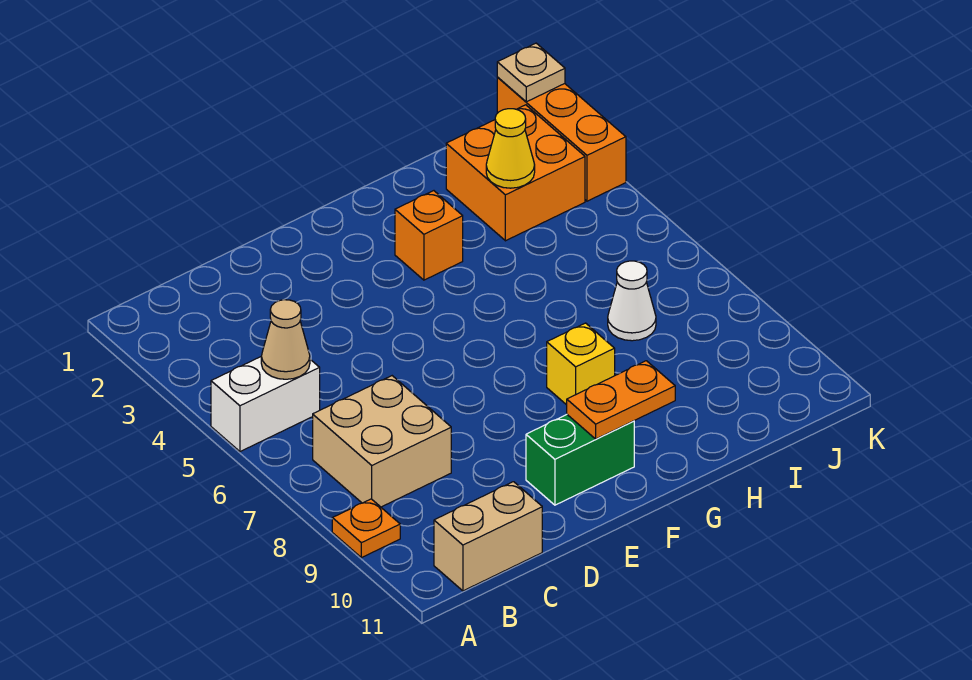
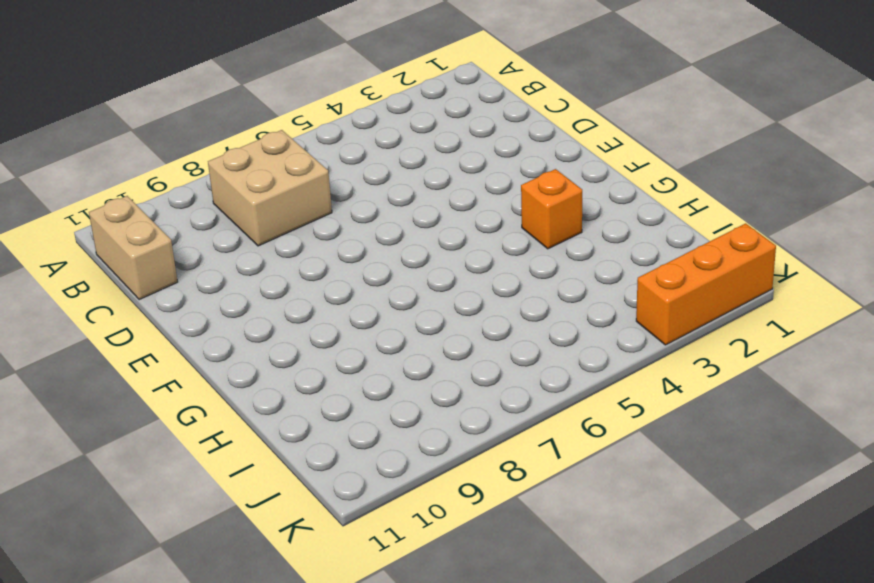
none -> white brick A5:B5 level 1
none -> orange plate A9 level 1
none -> green brick E10:F10 level 1

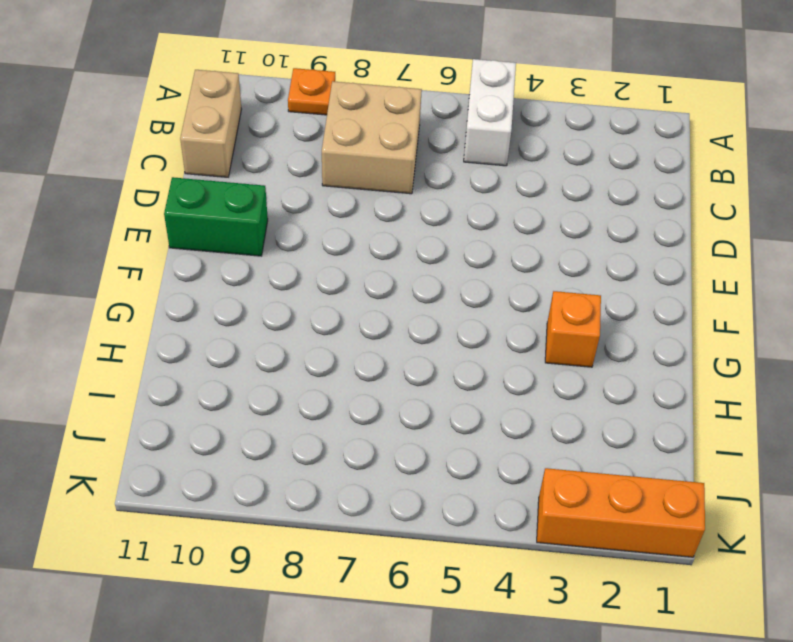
green brick E10:E11 level 1 -> green brick E10:F10 level 1
none -> yellow brick G8 level 1
none -> orange brick I2:J3 level 1
none -> white cone I7 level 1

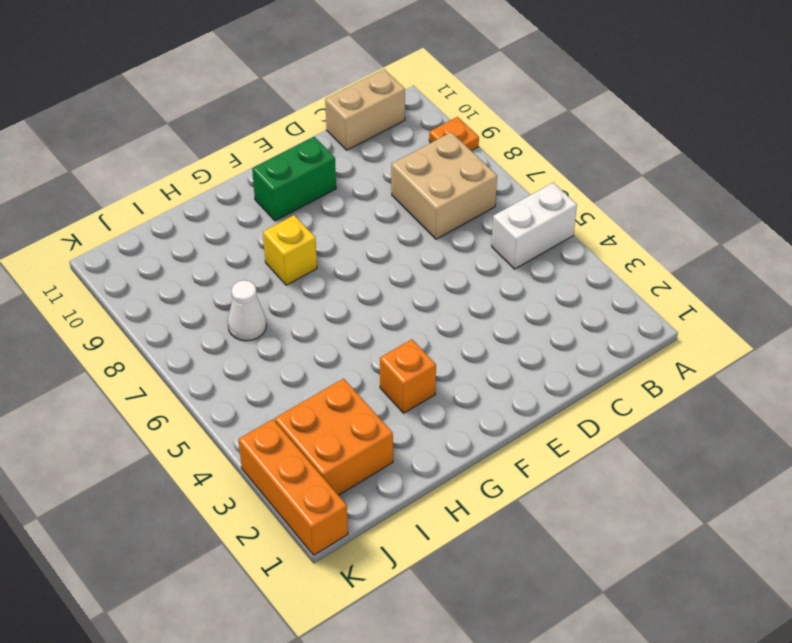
none -> tan cone B5 level 2
none -> orange plate F10:G10 level 2
none -> yellow cone I3 level 2

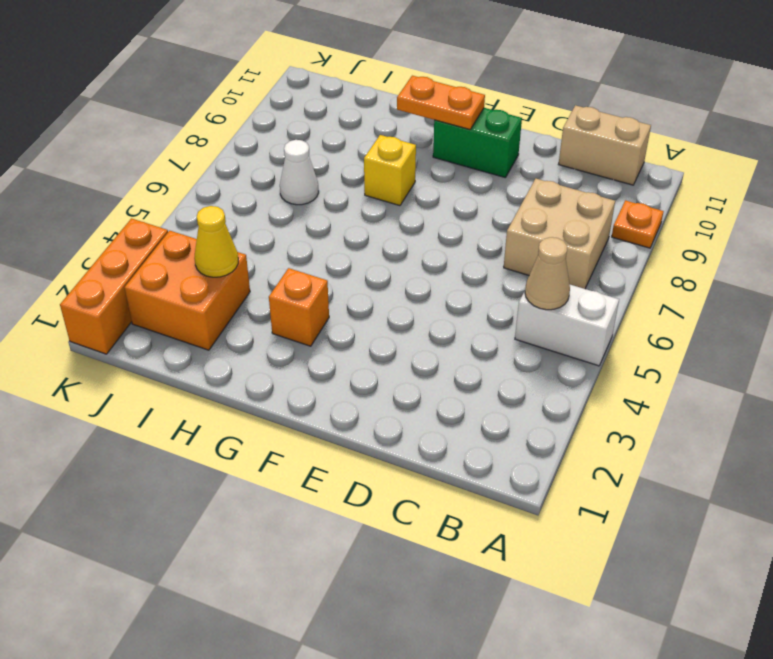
none -> tan plate K1 level 2

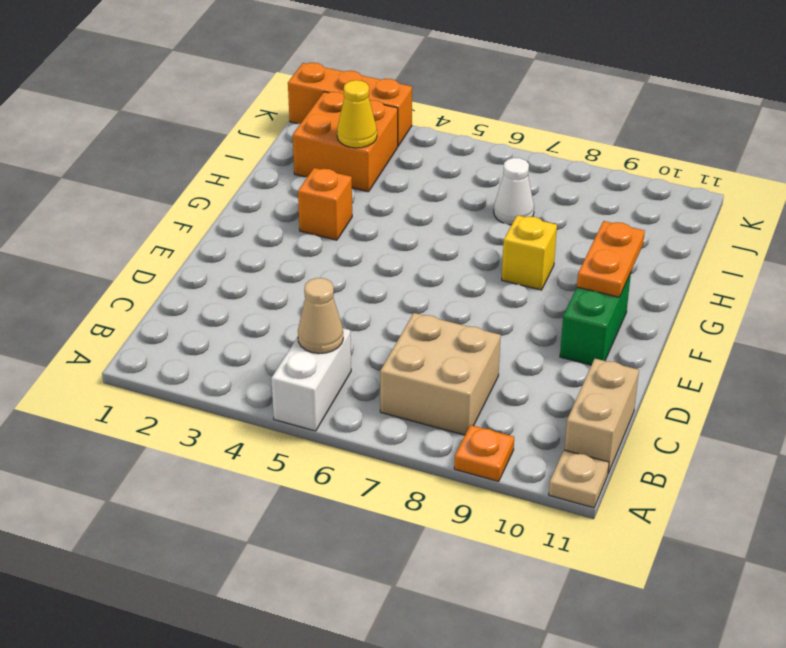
tan plate A11 level 1 -> tan plate K1 level 2

